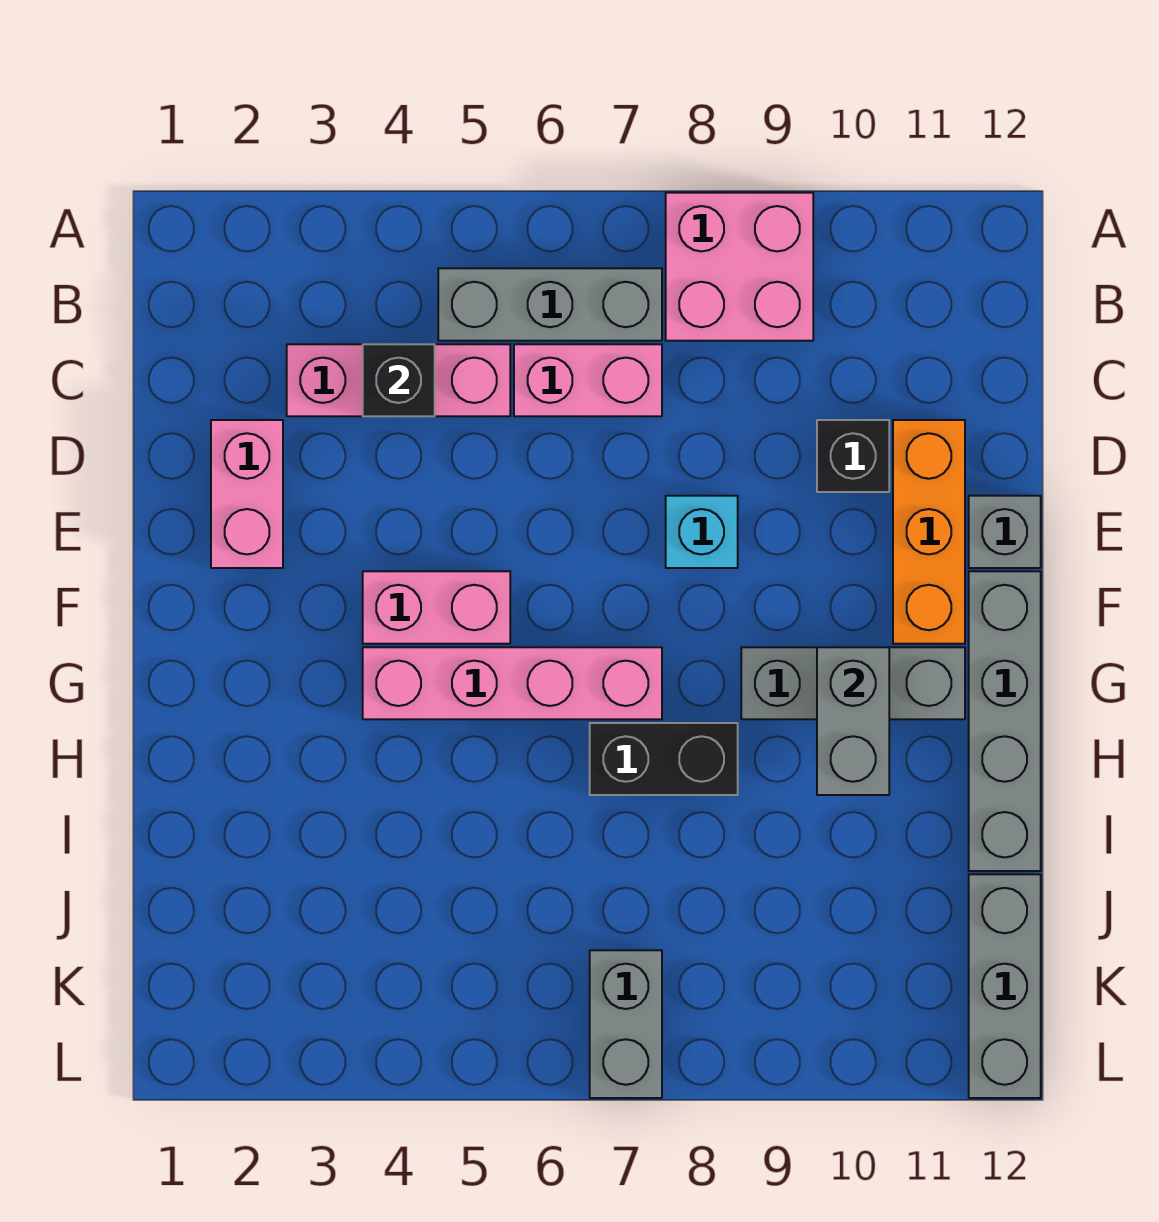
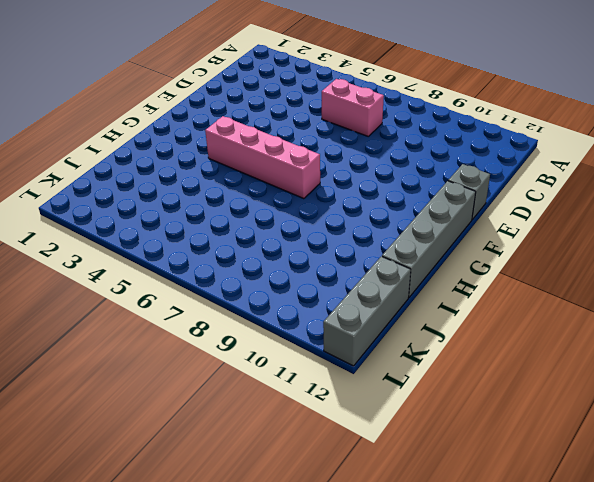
none -> pink brick A8:B9 level 1
none -> grey brick B5:B7 level 1
none -> pink brick C3:C5 level 1

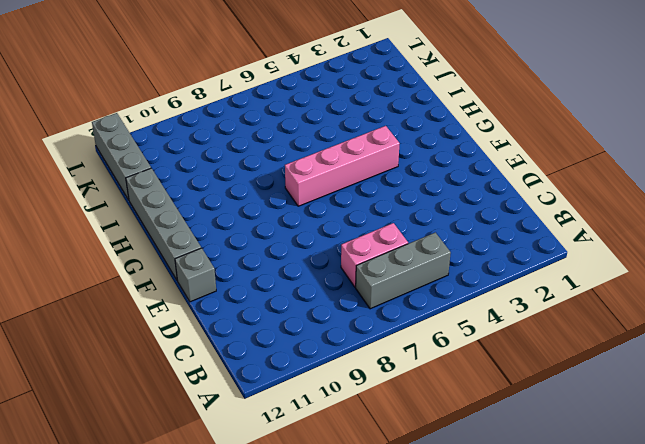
none -> pink brick A8:B9 level 1
none -> pink brick C3:C5 level 1
none -> pink brick D2:E2 level 1

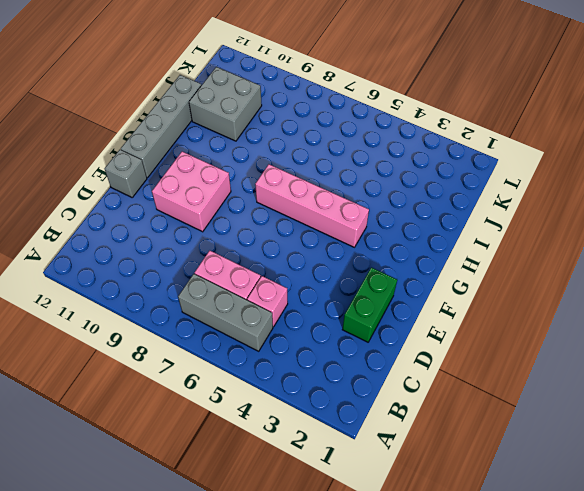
pink brick C5 level 1 -> pink brick C3:C5 level 1
green brick D2:E2 level 1 -> pink brick D2:E2 level 1
pink brick E9:F10 level 1 -> pink brick A8:B9 level 1
grey brick I10:J11 level 1 -> none
none -> black brick D10 level 1
none -> orange brick D11:F11 level 1
none -> cyan brick E8 level 1

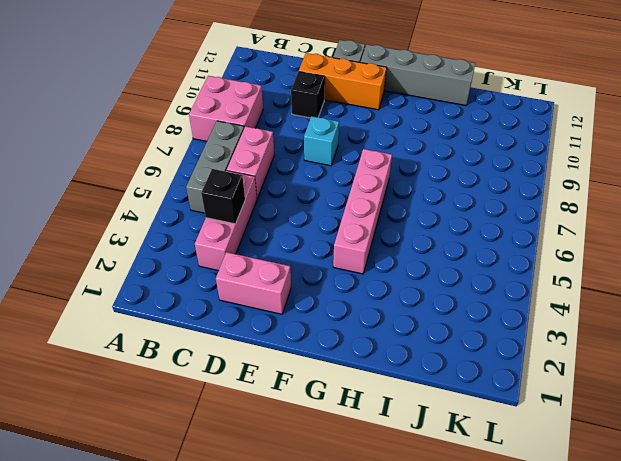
none -> pink brick F4:F5 level 1
none -> grey brick G9:G11 level 1
none -> black brick H7:H8 level 1

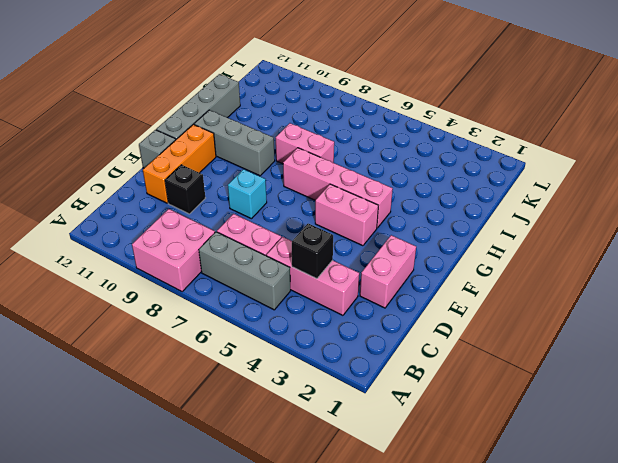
pink brick H7:H8 level 1 -> black brick H7:H8 level 1
none -> grey brick J12:L12 level 1
none -> grey brick K7:L7 level 1
none -> grey brick G10:H10 level 2

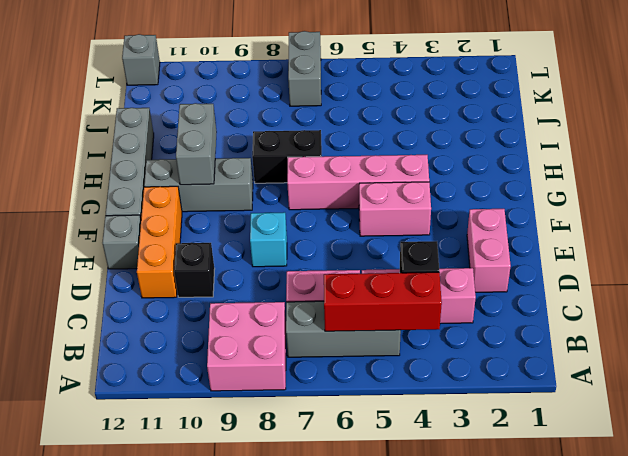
red brick B4:B6 level 2 -> none
grey brick L12 level 1 -> grey brick J12:L12 level 1

